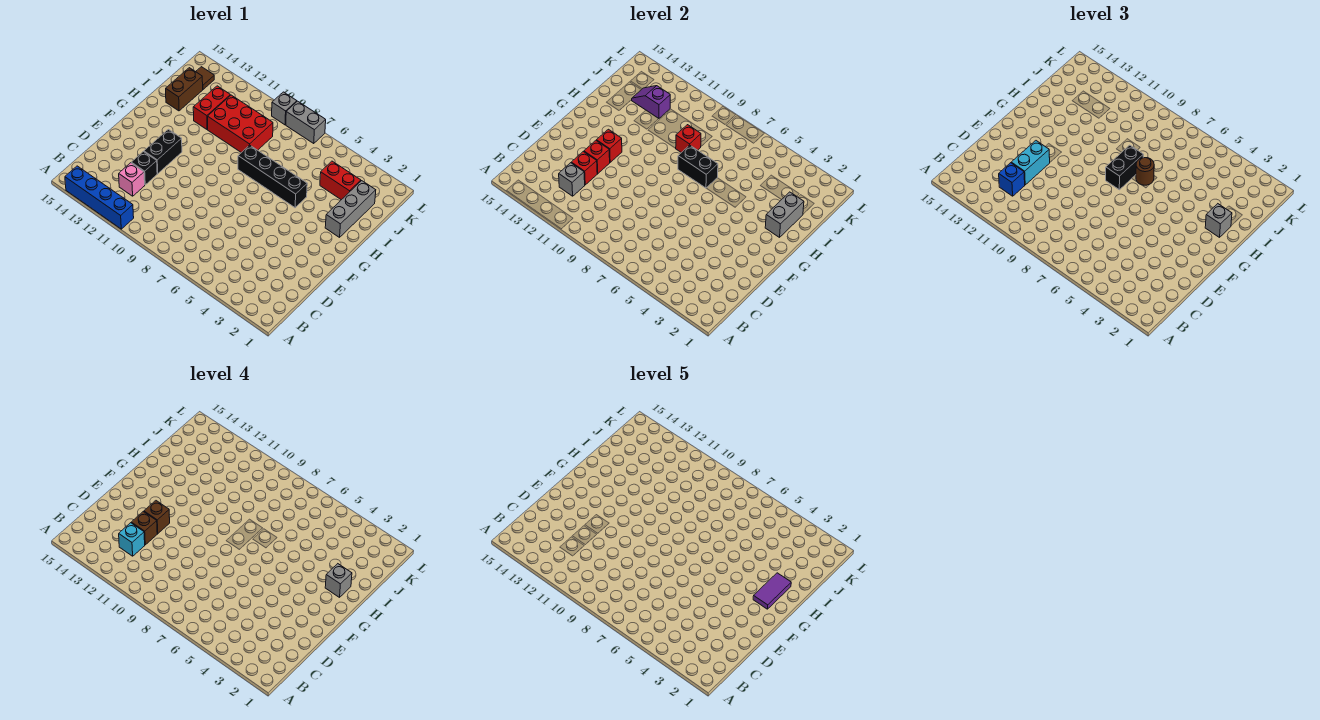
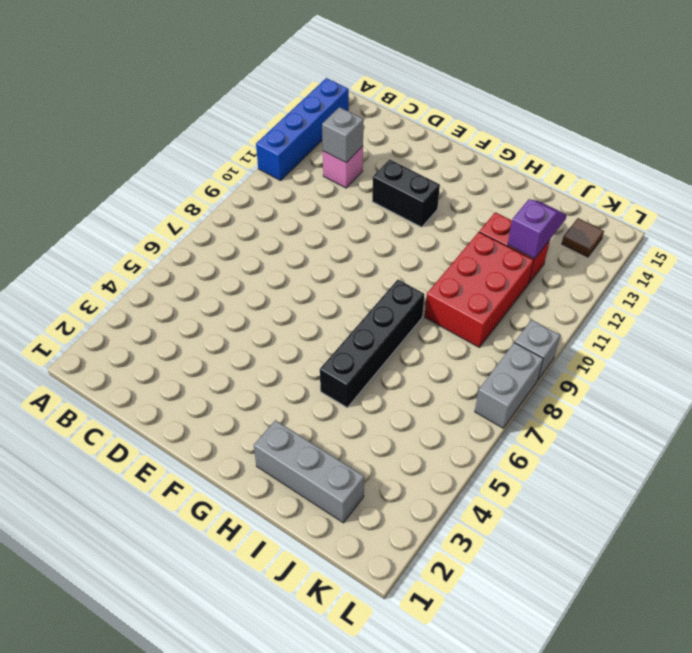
none -> black brick D12 level 1
none -> brown brick I14:J14 level 1
none -> red brick J3:J4 level 1
none -> red brick D12 level 2

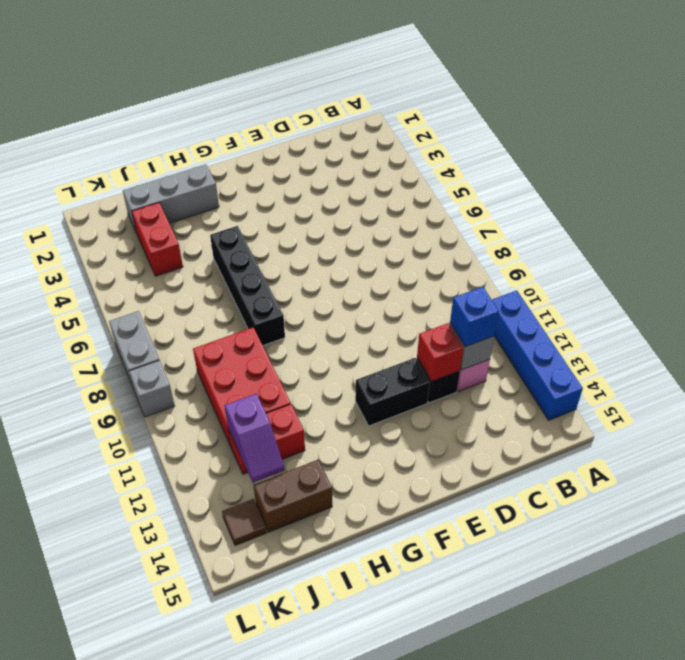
none -> red brick E12 level 2
none -> red brick F12 level 2
none -> grey brick H2:I2 level 2
none -> black brick H7:H8 level 2

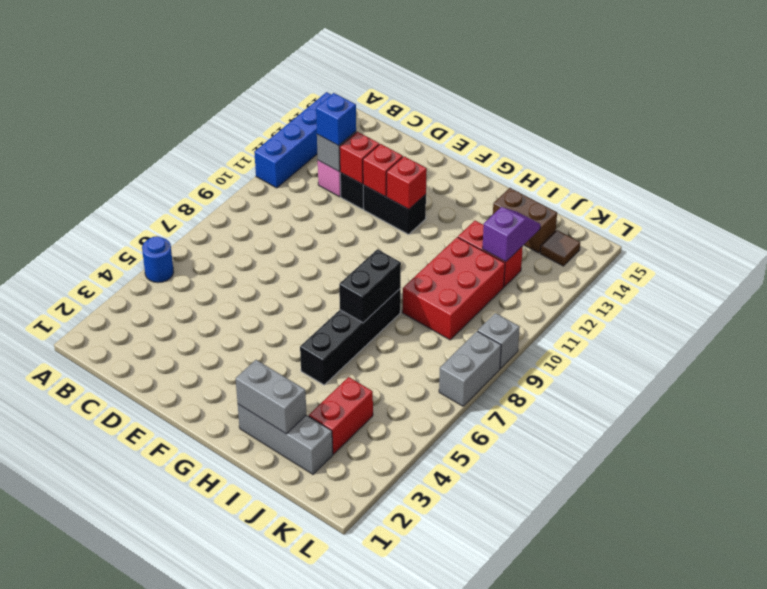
blue round brick A5 level 1 -> none
none -> red brick I9 level 2
none -> cyan brick D12:E12 level 3
none -> black brick G8:H8 level 3
none -> grey brick H2 level 3

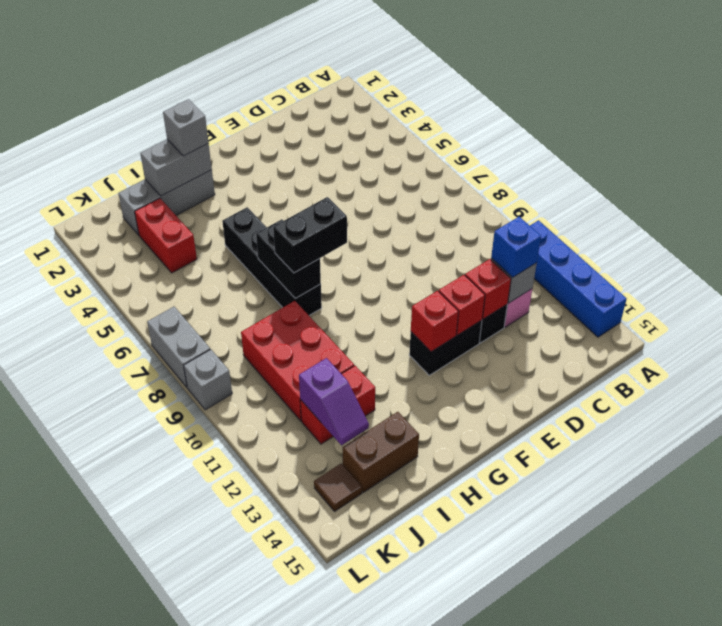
none -> red brick I9 level 2
none -> cyan brick D12:E12 level 3
none -> brown round brick H7 level 3
none -> cyan brick C12 level 4

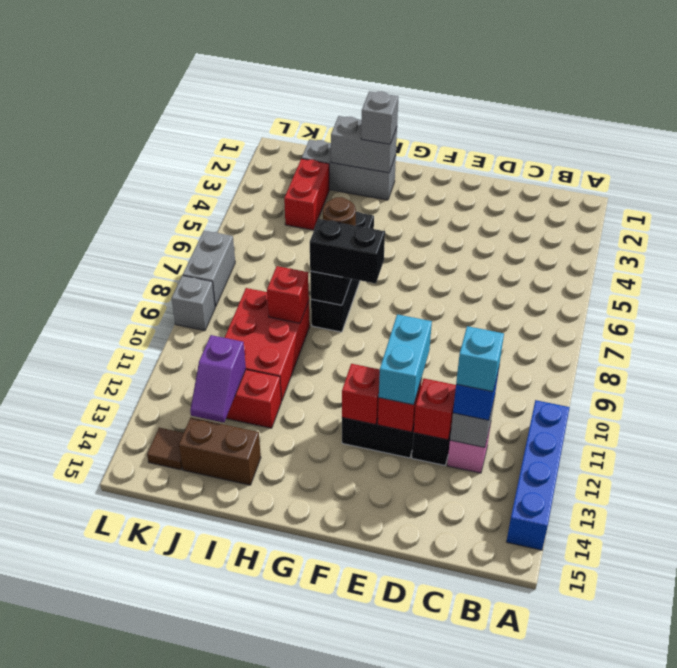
cyan brick E11:E12 level 3 -> cyan brick D12:E12 level 3
none -> brown brick D12 level 4
none -> brown brick E12 level 4
none -> grey brick H2 level 4
none -> purple tile G2:H2 level 5

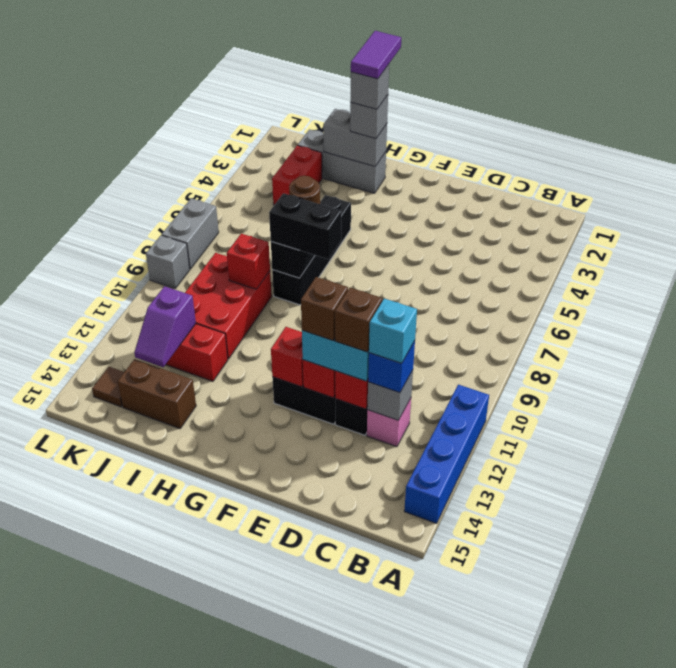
purple tile H1:H2 level 5 -> purple tile G2:H2 level 5

